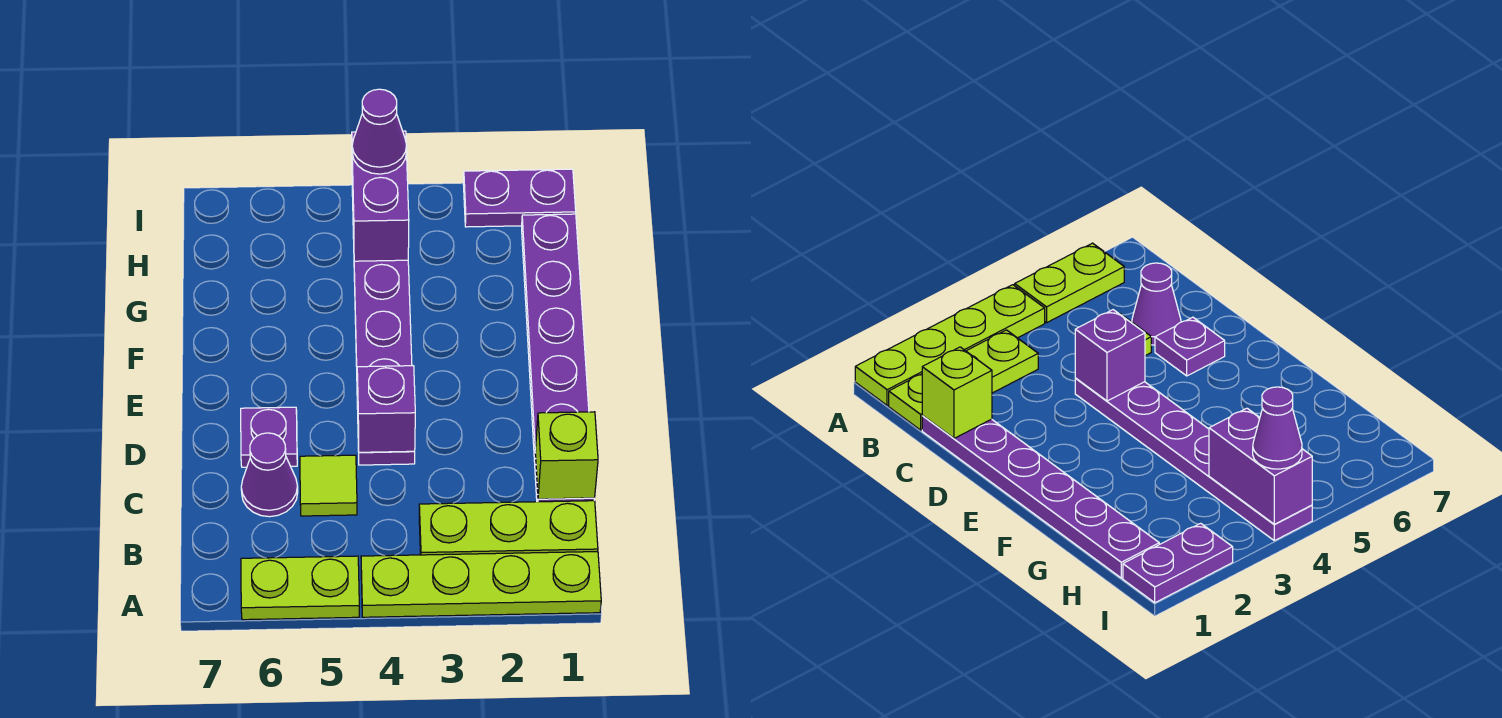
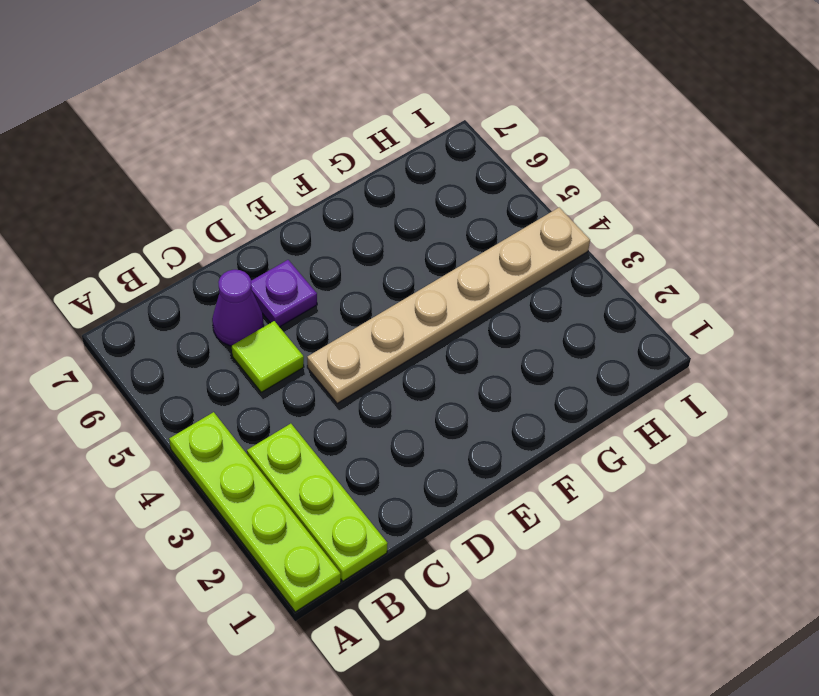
tan plate D4:I4 level 1 -> purple plate D4:I4 level 1
none -> lime plate A5:A6 level 1
none -> purple plate C1:H1 level 1
none -> purple plate I1:I2 level 1

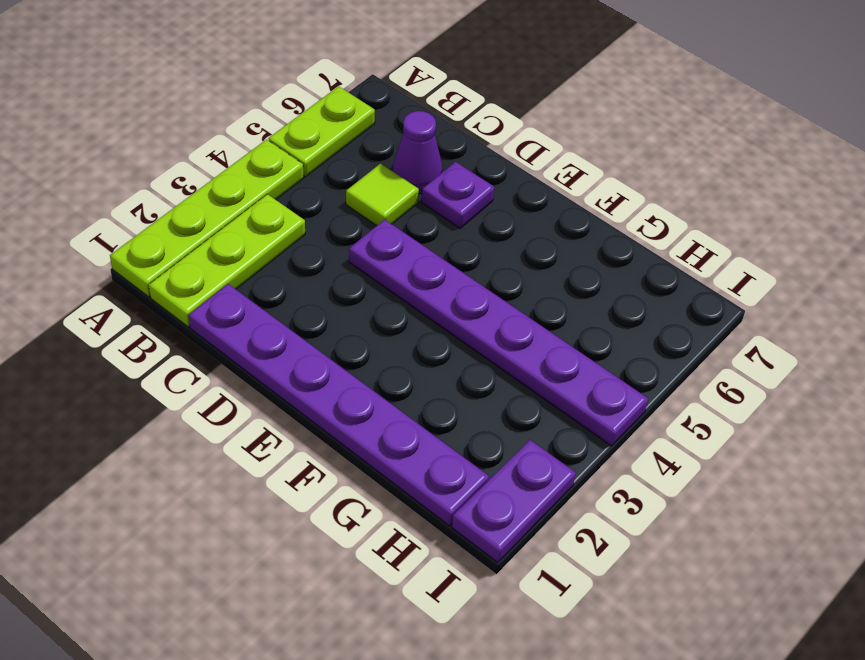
none -> lime brick C1 level 2
none -> purple brick D4 level 2
none -> purple brick H4:I4 level 2

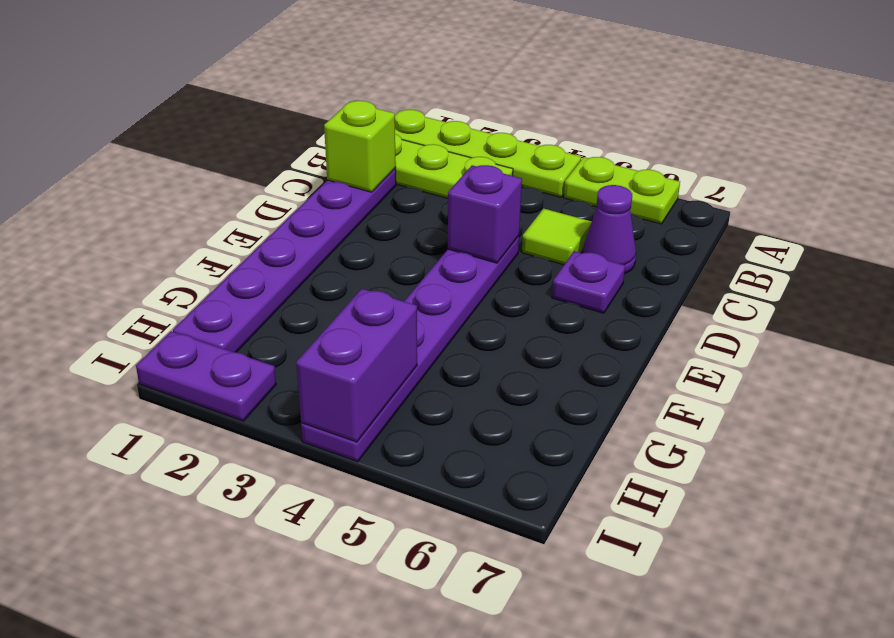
none -> purple cone I4 level 3

